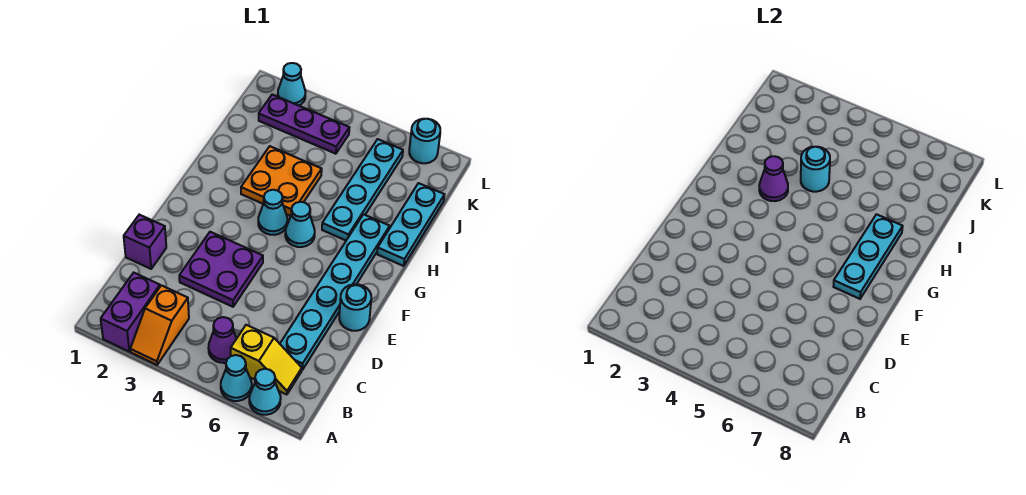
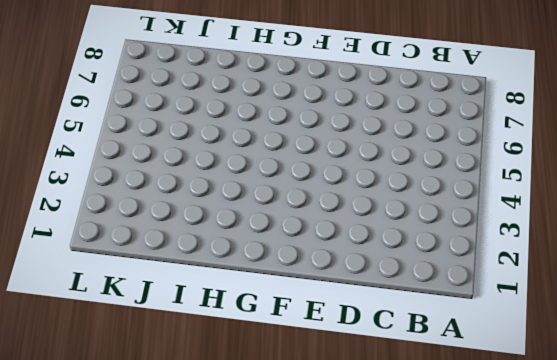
none -> purple brick A2:B2 level 1
none -> orange slope A3:B3 level 1 top B
none -> cyan cone A6 level 1

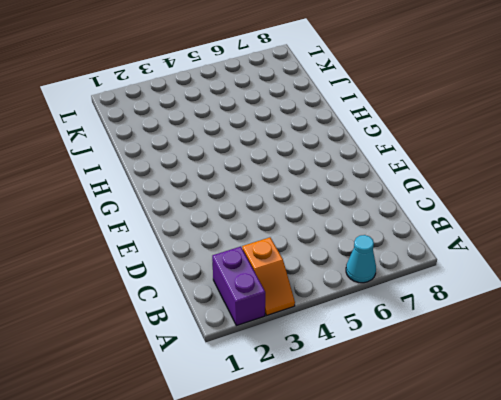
none -> cyan cone A7 level 1
none -> purple cone B5 level 1
none -> yellow slope B6:B7 level 1 top 6

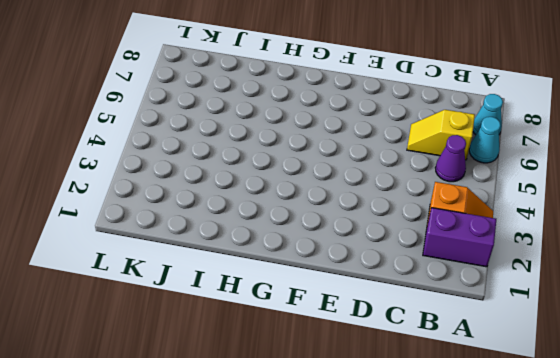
yellow slope B6:C6 level 1 top B -> yellow slope B6:B7 level 1 top 6
none -> cyan plate C7:H7 level 1
none -> purple brick D1 level 1
none -> purple plate D3:E4 level 1

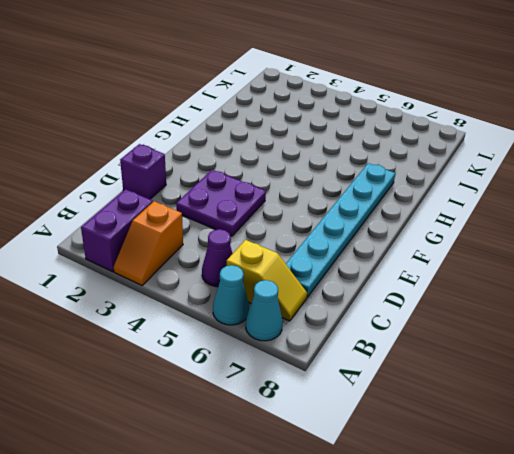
none -> cyan round brick E8 level 1
none -> cyan cone G4 level 1
none -> cyan cone G5 level 1

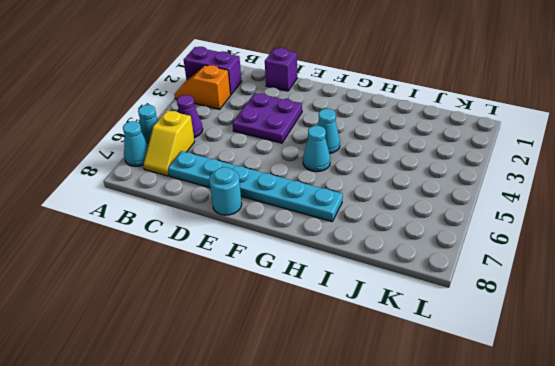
none -> orange plate H3:I4 level 1
none -> cyan plate H6:K6 level 1
none -> cyan plate H8:J8 level 1

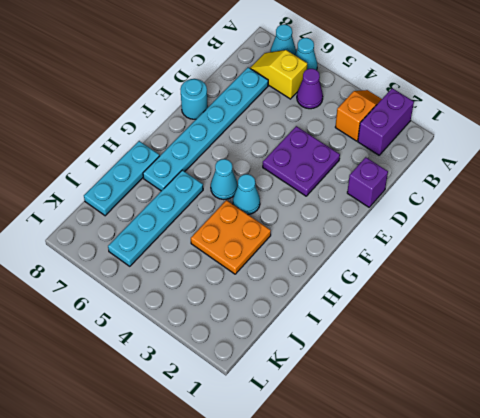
none -> purple plate K2:K4 level 1
none -> cyan cone L2 level 1
none -> cyan round brick L7 level 1

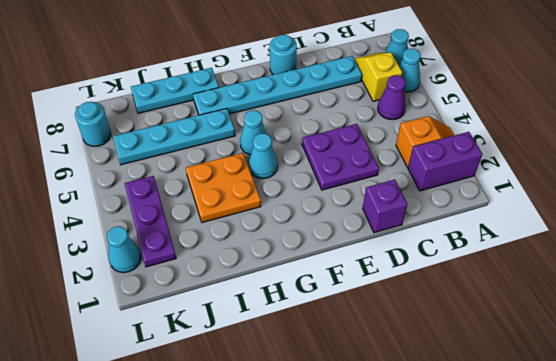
none -> cyan plate F7:H7 level 2
none -> purple cone H3 level 2
none -> cyan round brick I4 level 2

